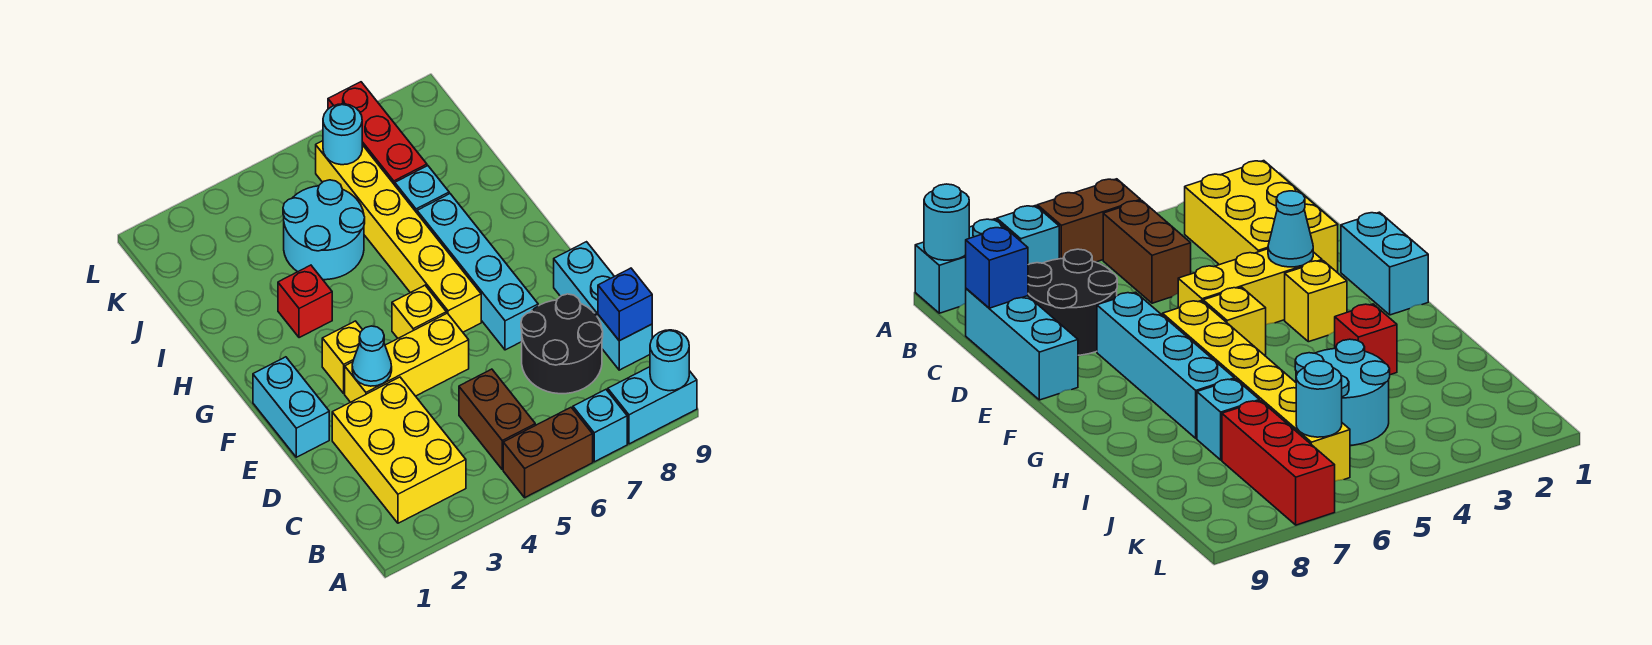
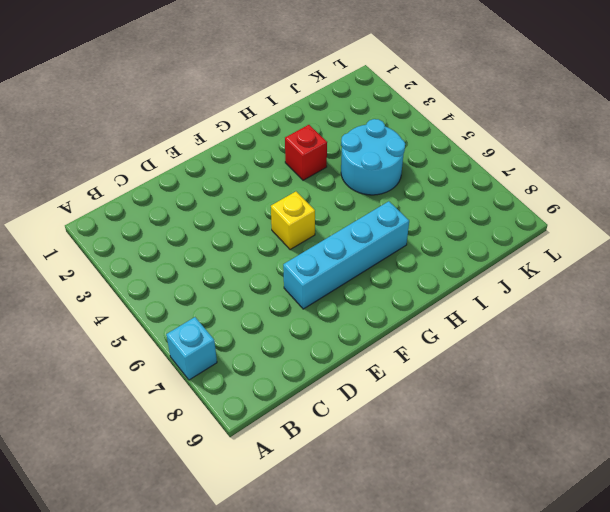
none -> brown brick A5:A6 level 1
none -> cyan brick A8:A9 level 1
none -> yellow brick B2:D3 level 1

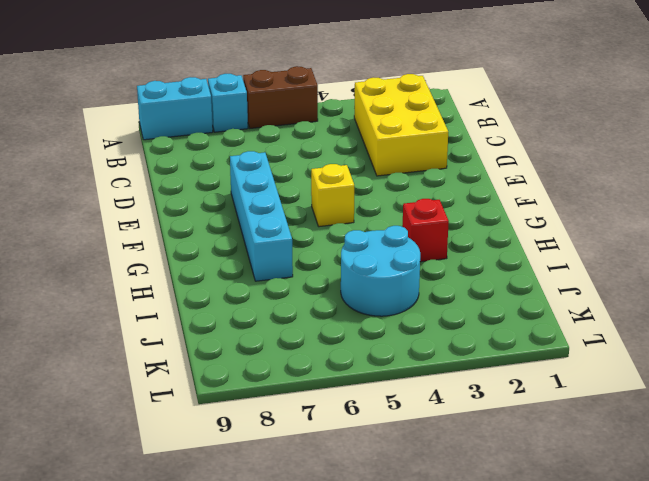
none -> brown brick B5:C5 level 1
none -> black round brick C7:D8 level 1
none -> cyan brick C9:E9 level 1

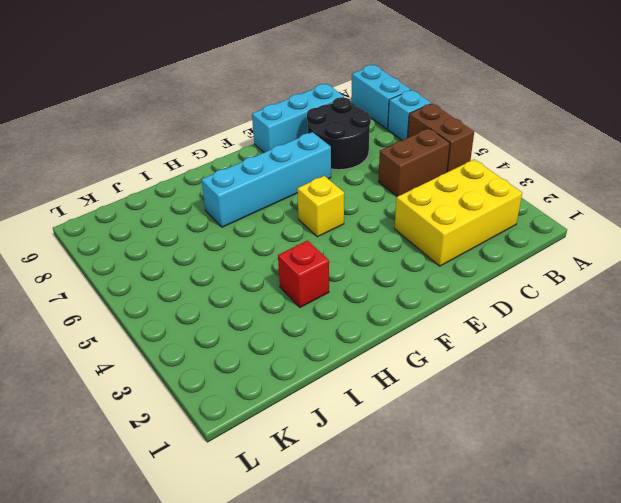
none -> cyan brick E1:F1 level 1
none -> yellow brick E3:E5 level 1
none -> yellow brick F3 level 1

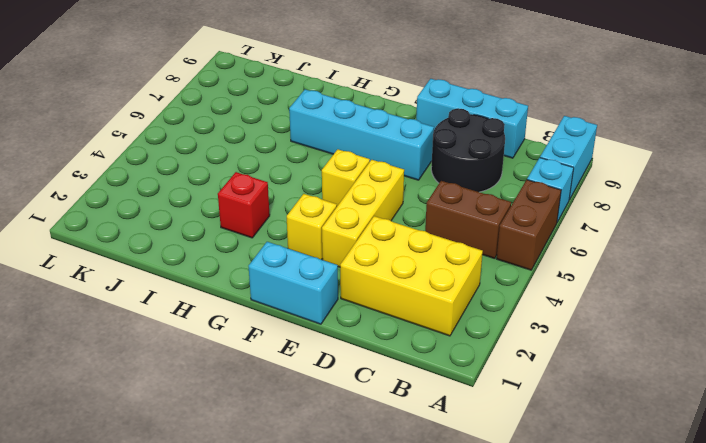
none -> yellow brick F6:K6 level 1
none -> cyan round brick I4:J5 level 1
none -> cyan brick I7 level 1

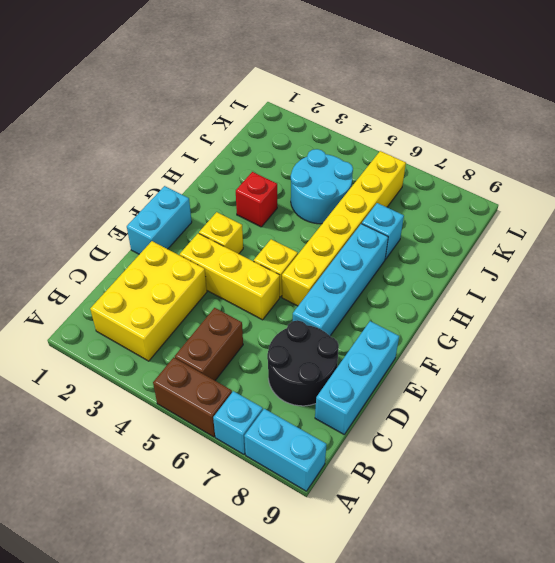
none -> red brick J7:L7 level 1
none -> cyan round brick A9 level 2
none -> blue brick C9 level 2

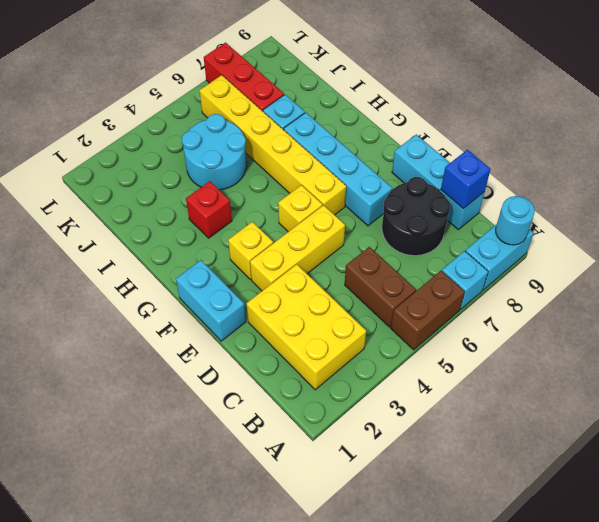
none -> cyan cone E3 level 2
none -> cyan round brick K6 level 2

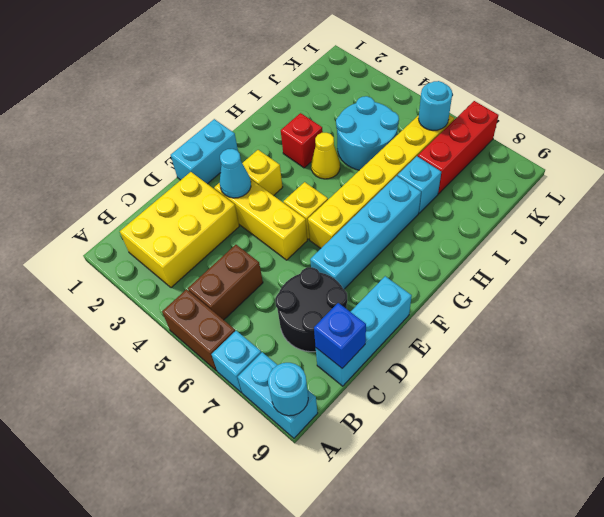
yellow cone H4 level 1 -> none

